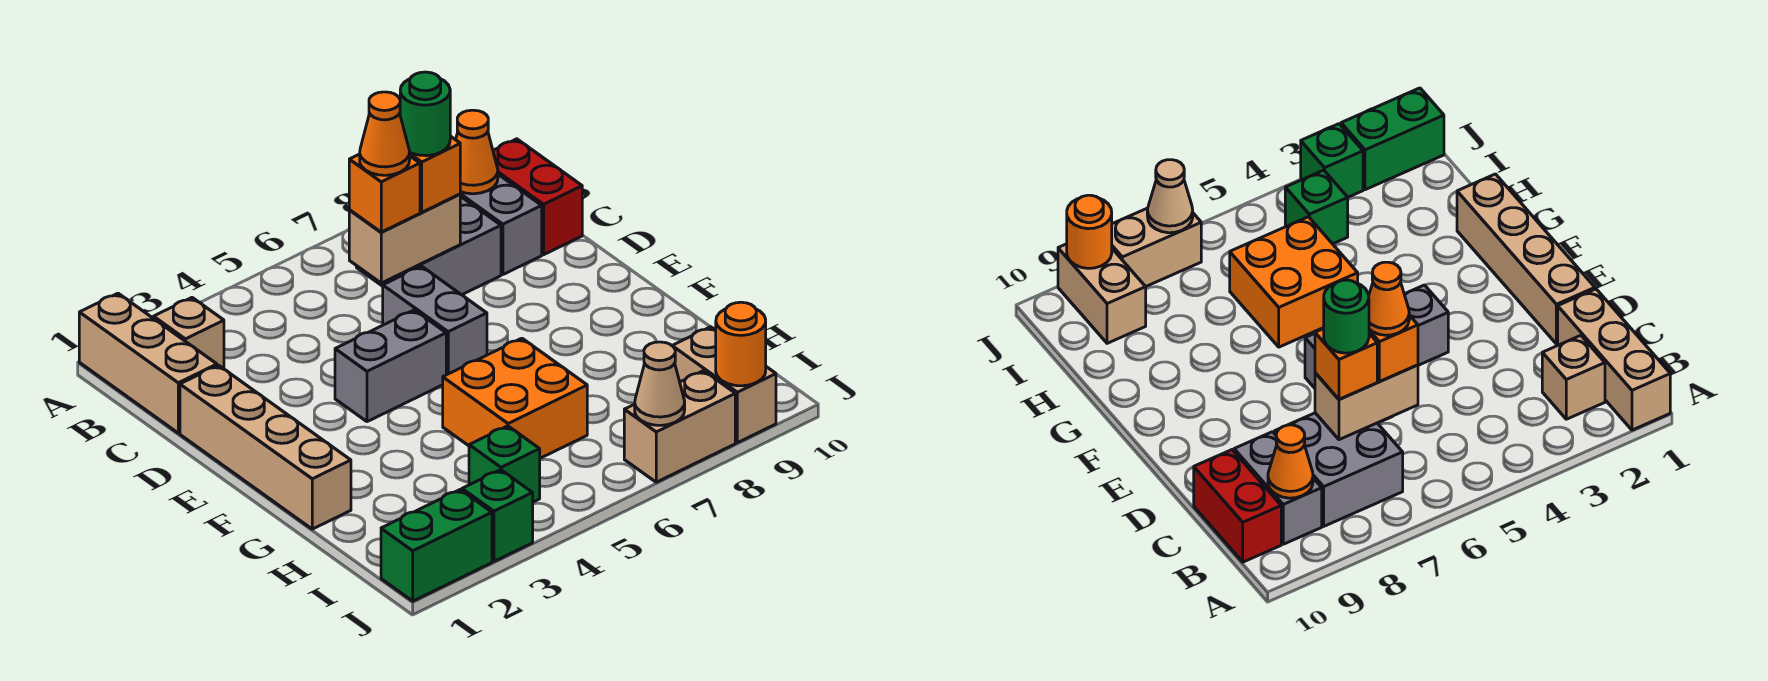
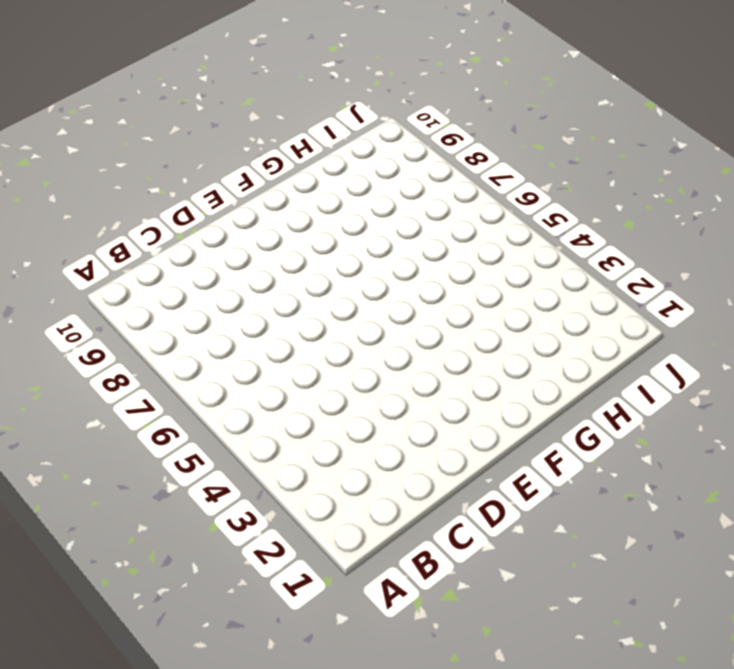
none -> tan brick A1:C1 level 1
none -> tan brick B2 level 1
none -> grey brick B7:C8 level 1

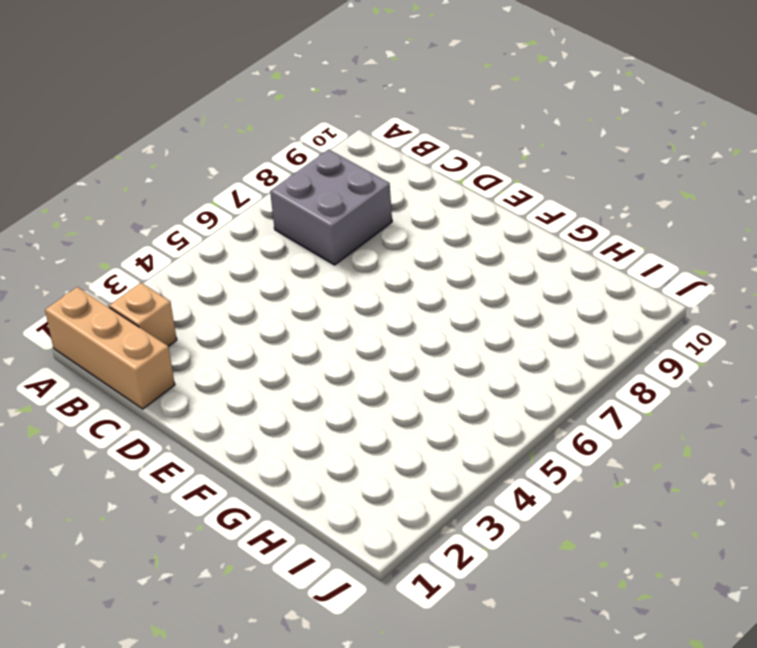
none -> grey brick B9:C9 level 1
none -> red brick B10:C10 level 1
none -> tan brick D1:G1 level 1

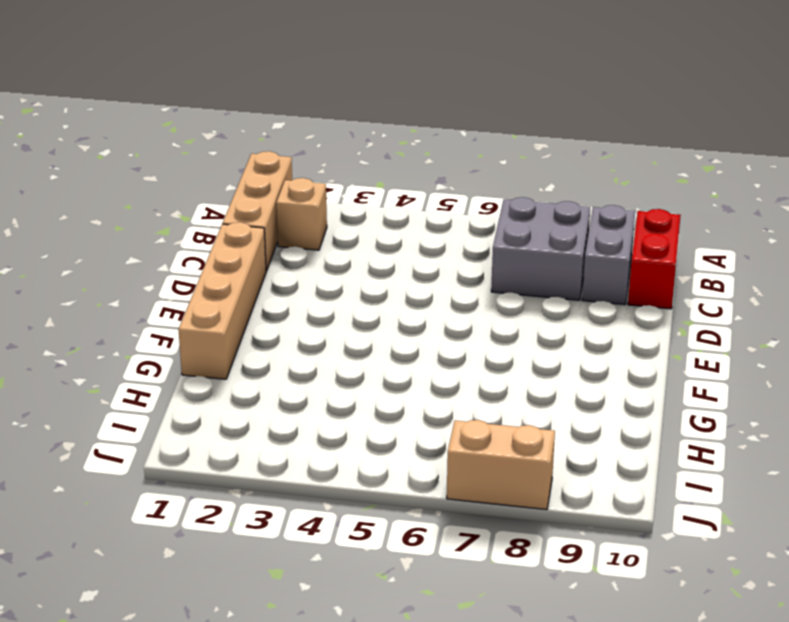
none -> grey brick D6:E6 level 1
none -> grey brick E4:E5 level 1
none -> orange brick G5:H6 level 1

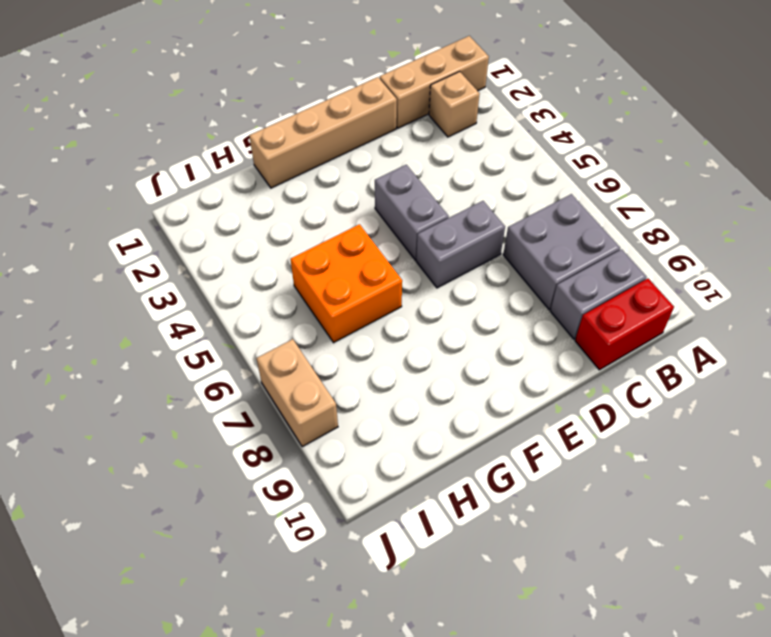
none -> green brick I4 level 1
none -> tan brick I9:J9 level 1
none -> green brick J1:J2 level 1

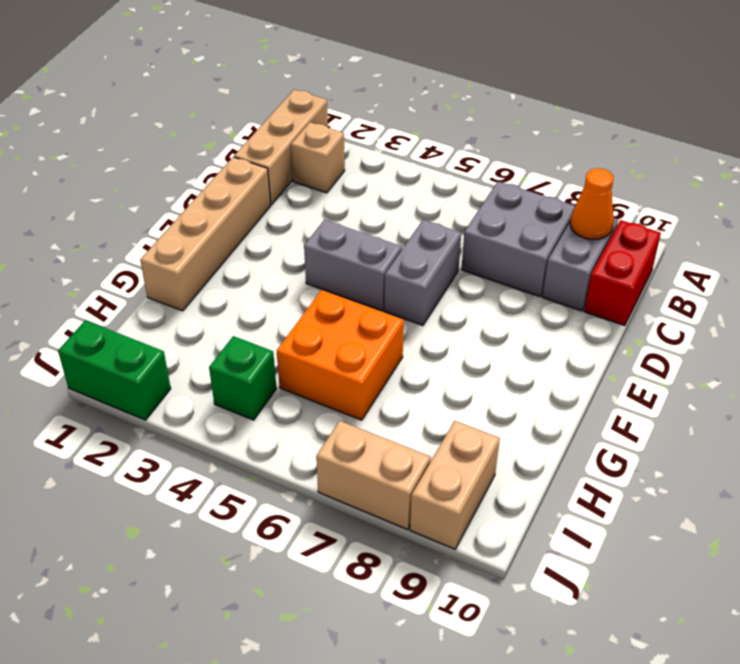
none -> green brick J3 level 1
none -> tan brick C6:C7 level 2
none -> tan cone J7 level 2

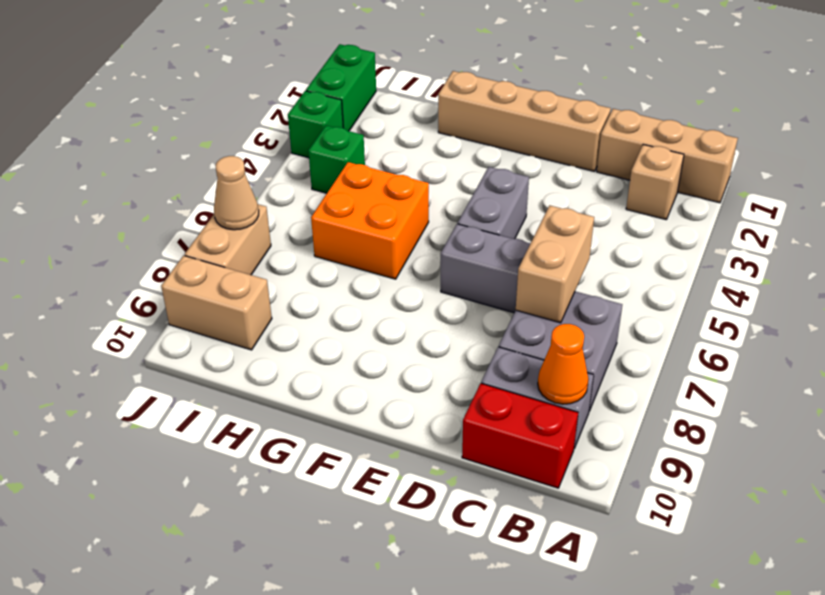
none -> orange round brick J9 level 2
none -> orange brick C6 level 3
none -> orange brick C7 level 3

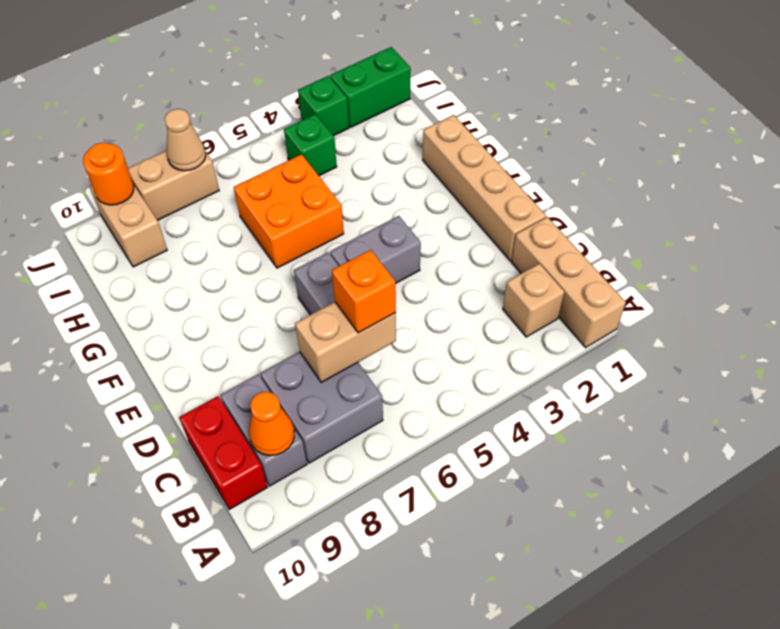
none -> orange brick C7 level 3
none -> orange cone C6 level 4
none -> green round brick C7 level 4

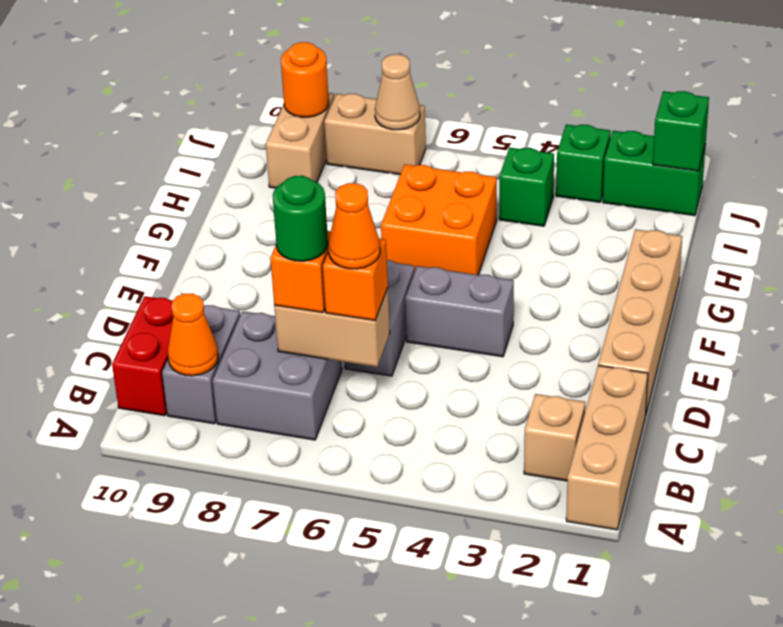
green brick J1 level 2 -> none

